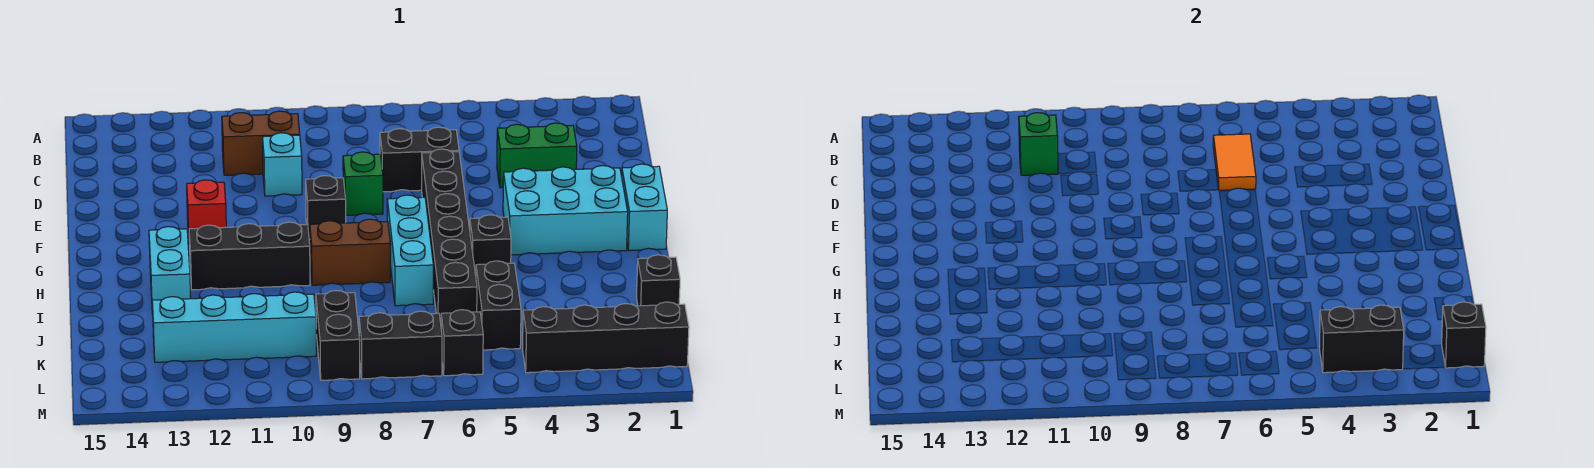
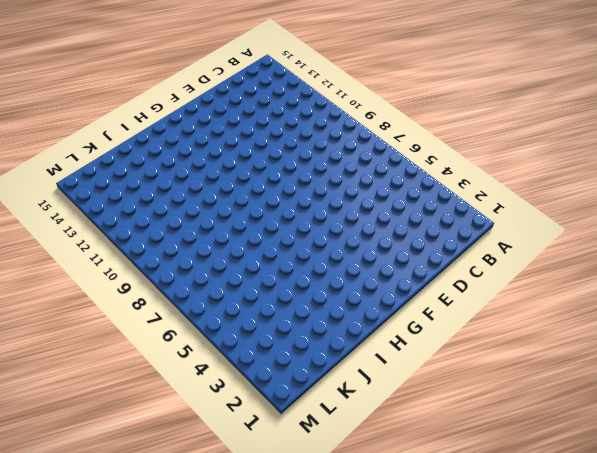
none -> brown brick C10:C11 level 1
none -> green brick D3:D4 level 1
none -> black brick D6:D7 level 1

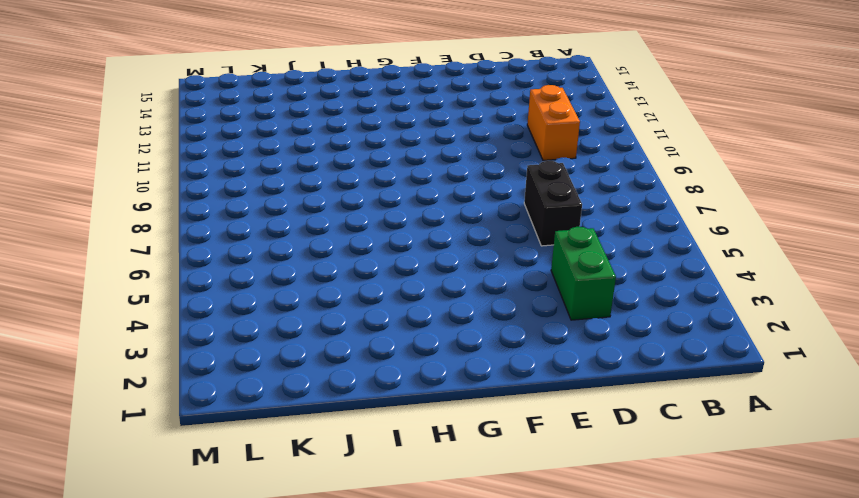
orange brick C10:C11 level 1 -> brown brick C10:C11 level 1
none -> cyan brick D10 level 1
none -> black brick E6:J6 level 1
none -> green brick E8 level 1

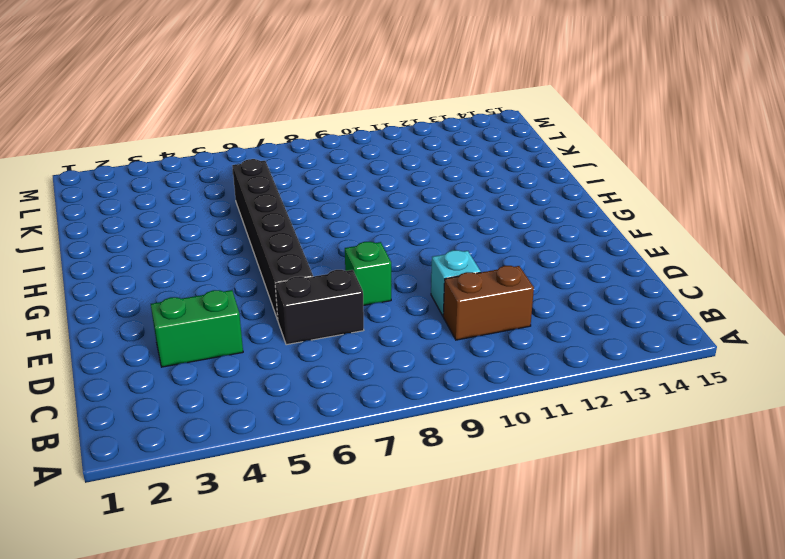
none -> cyan brick F1:G1 level 1
none -> cyan brick F2:G4 level 1
none -> black brick F9 level 1

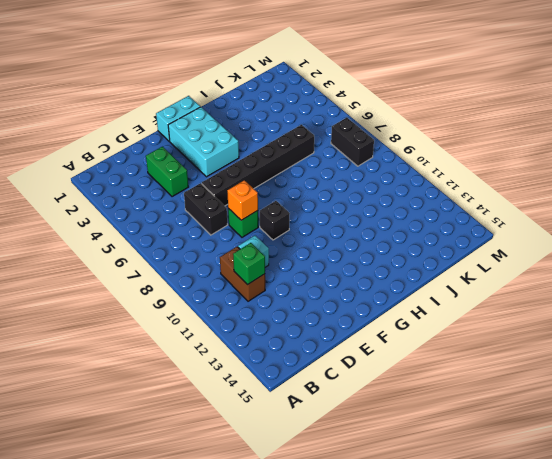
orange brick E8 level 2 -> none
none -> red brick F12 level 1
none -> cyan brick G7:I7 level 1
none -> black brick H5 level 1

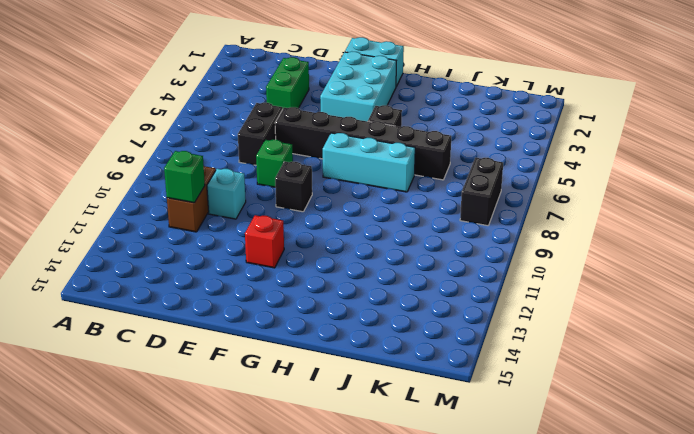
none -> brown brick H8:H9 level 1
none -> black brick H10:H12 level 1
none -> cyan brick H13:I13 level 1

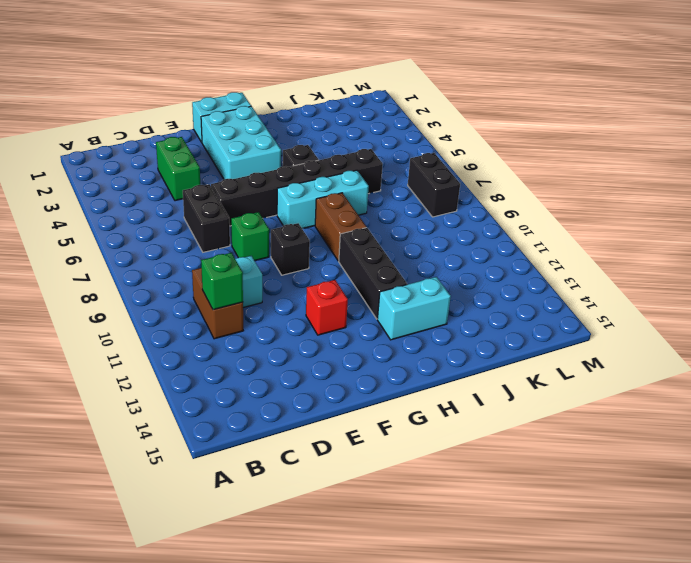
none -> black brick J1 level 1
none -> black brick J5:K5 level 1
none -> black brick K9:L9 level 1

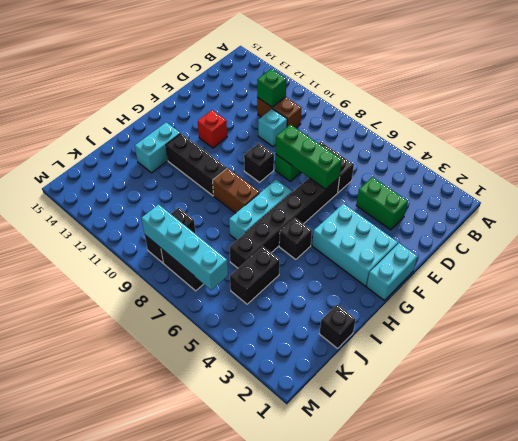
green brick E6:E8 level 2 -> none
cyan brick L6:L9 level 2 -> cyan brick K10:K13 level 1
none -> black brick L1:L4 level 1
none -> black brick L6 level 1
none -> orange tile C6:D6 level 2

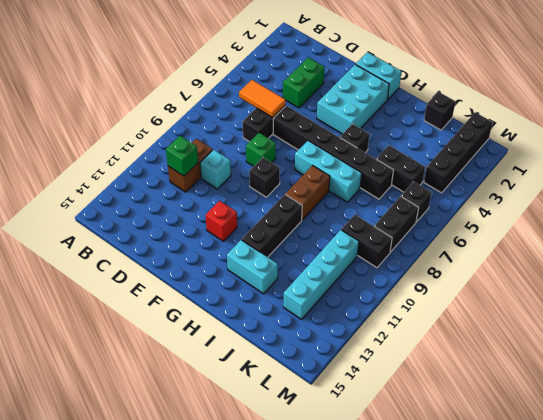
none -> black brick L1 level 2
none -> black brick L3:L4 level 2

